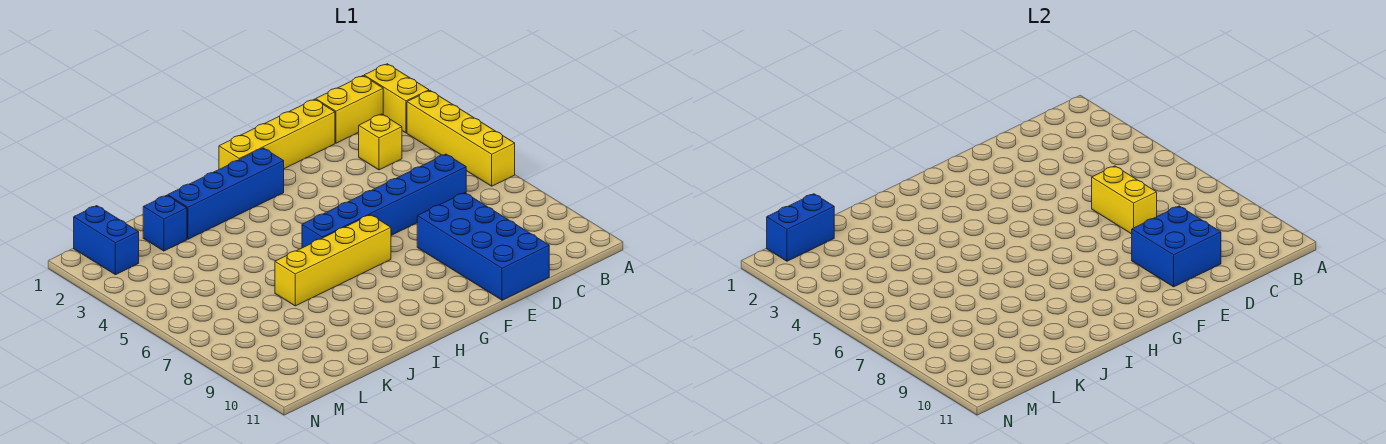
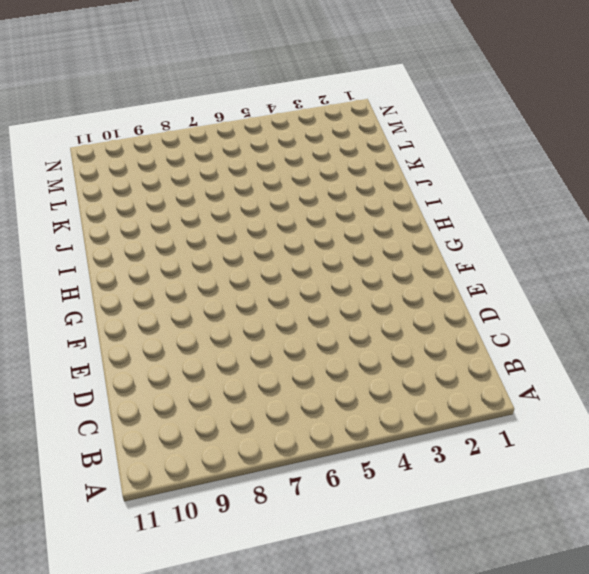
none -> yellow brick A1:A2 level 1
none -> yellow brick A3:A6 level 1
none -> yellow brick B1:C1 level 1

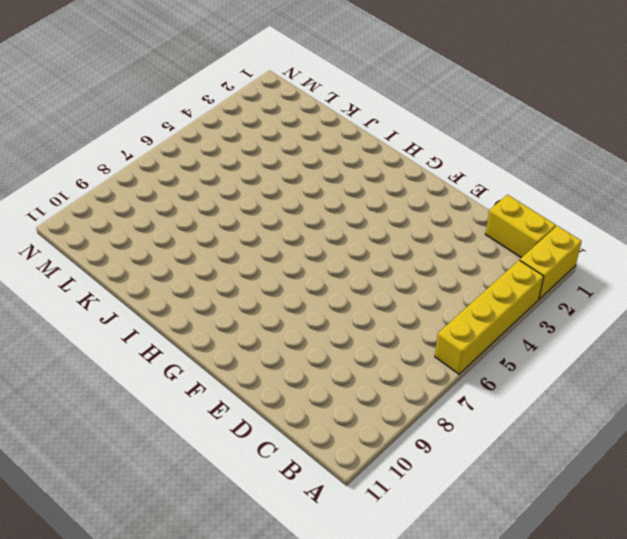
none -> yellow brick C3 level 1
none -> blue brick C6:H6 level 1
none -> yellow brick D1:G1 level 1

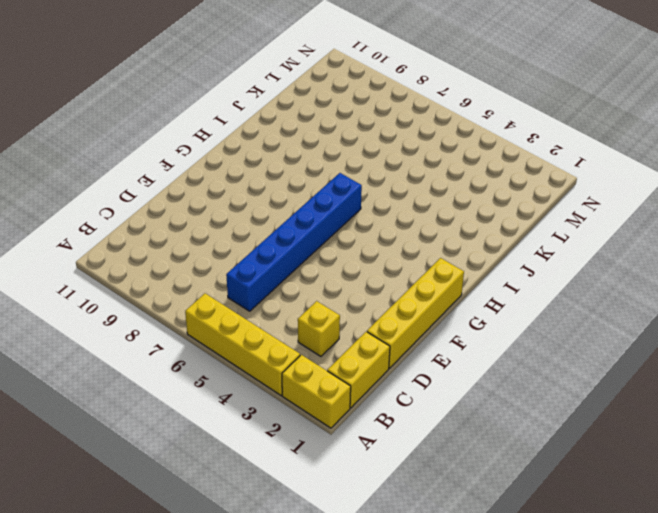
none -> blue brick D8:E11 level 1
none -> blue brick G2:J2 level 1
none -> yellow brick G7:J7 level 1

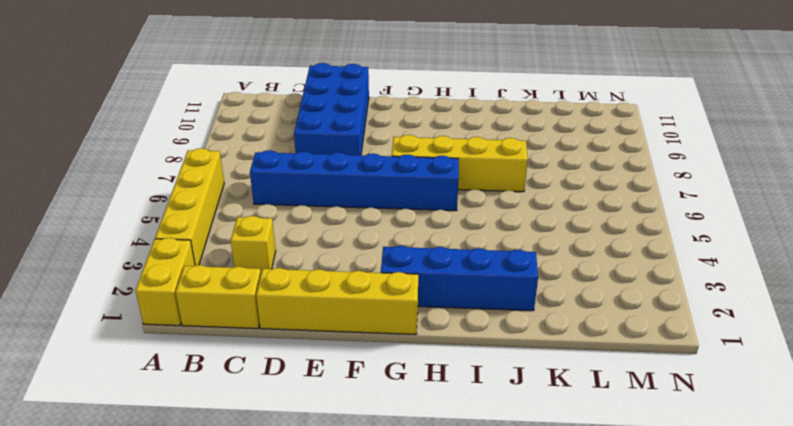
none -> blue brick K2 level 1
none -> blue brick M1:M2 level 1
none -> yellow brick D6:D7 level 2

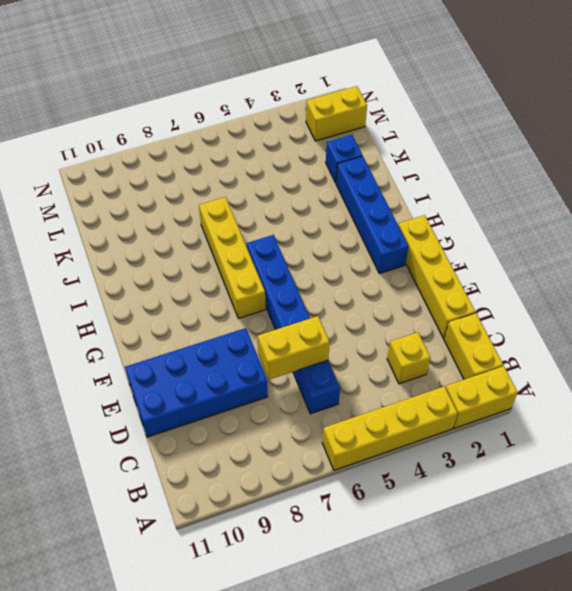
yellow brick M1:M2 level 1 -> blue brick M1:M2 level 1
none -> blue brick D9:E10 level 2
none -> blue brick L1:M1 level 2

